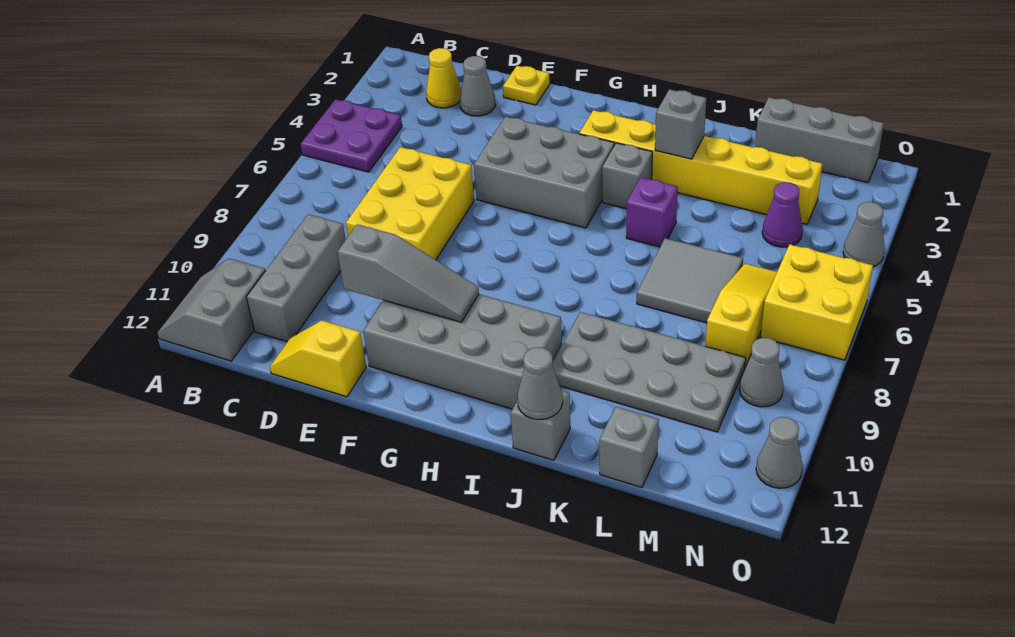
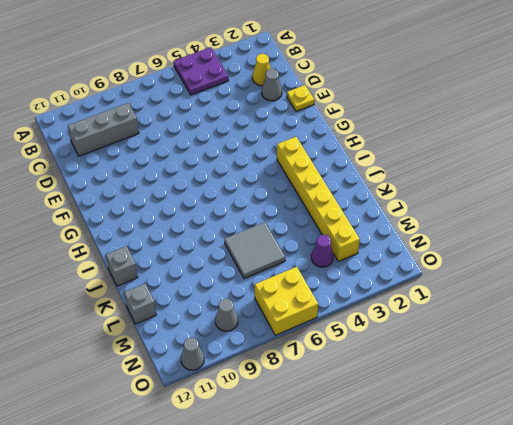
none -> grey slope A11:B12 level 1 top B
none -> yellow brick D6:E8 level 1
none -> yellow slope D12:E12 level 1 top E

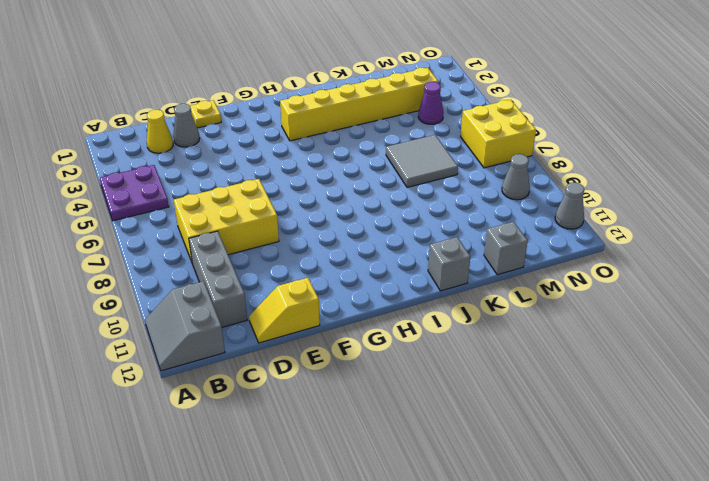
yellow brick C7:E8 level 1 -> yellow brick D6:E8 level 1
none -> grey brick F4:H5 level 1
none -> grey brick F10:I11 level 1
none -> grey brick I4 level 1

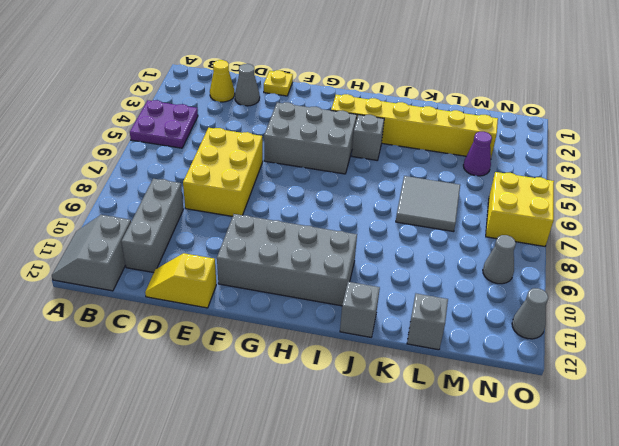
none -> purple brick J5 level 1
none -> grey plate J9:M10 level 1
none -> grey brick L1:N1 level 1

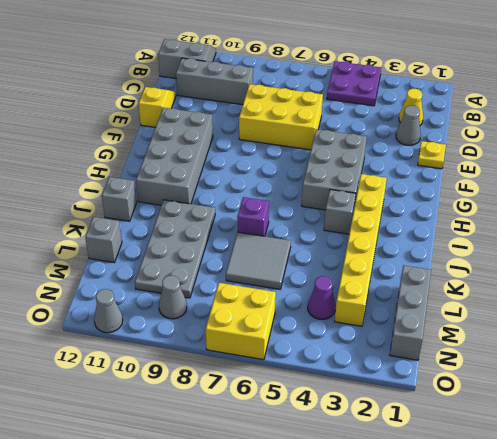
purple brick J7 level 1 -> purple brick J5 level 1
none -> yellow slope M6:M8 level 1 top 8
none -> grey cone O4 level 1
none -> grey slope E10:G10 level 2 top E

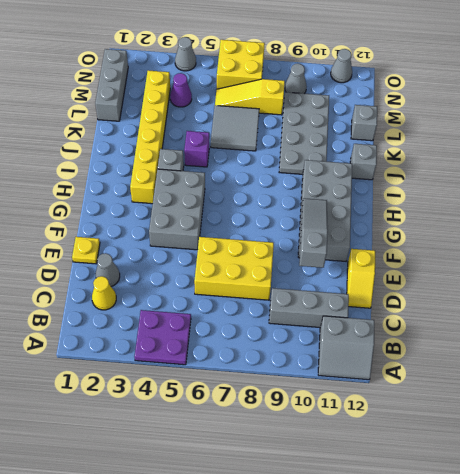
none -> grey brick J3 level 2
none -> grey cone J12 level 2

